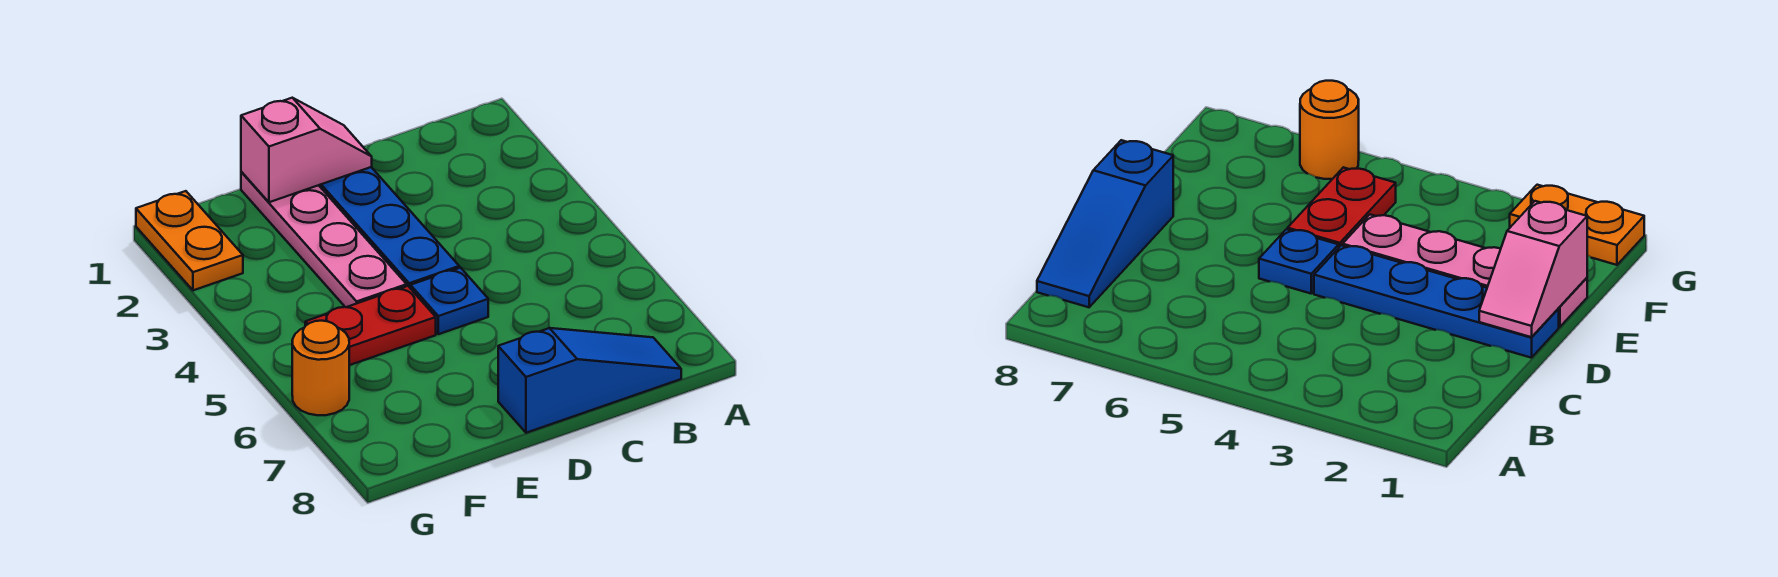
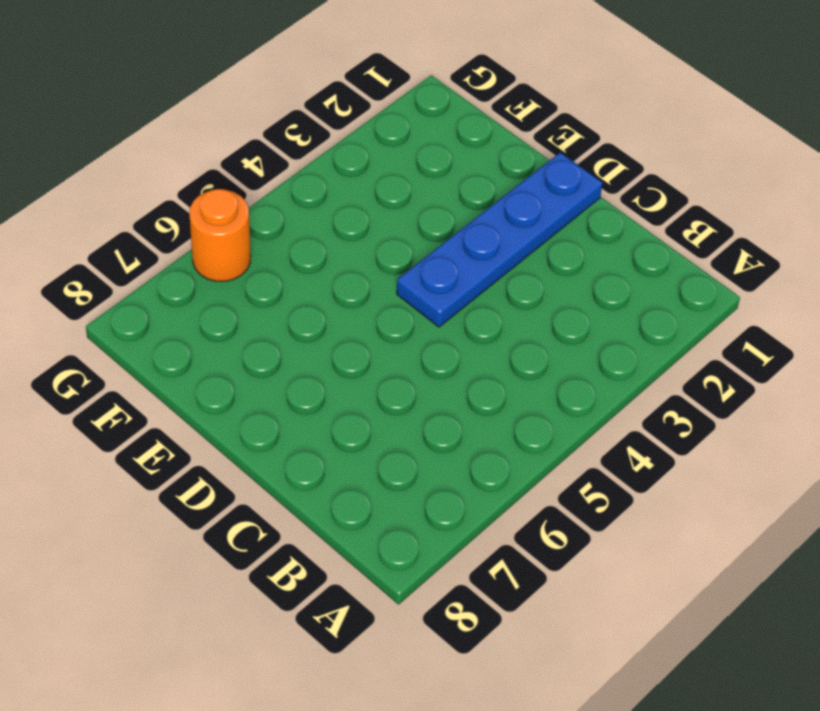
none -> blue slope B8:D8 level 1 top D
none -> blue plate D5 level 1

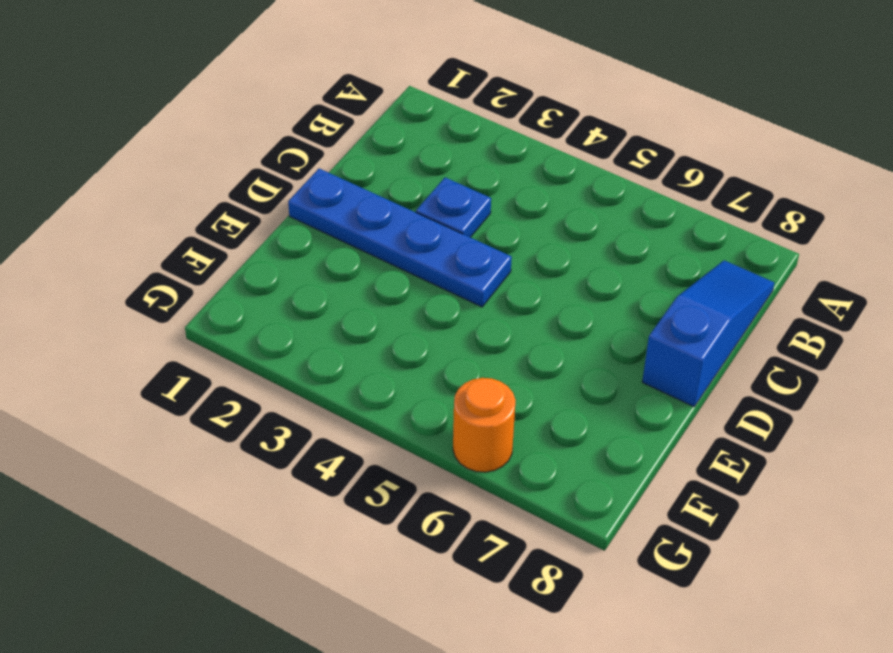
blue plate C3 level 1 -> blue plate D5 level 1
none -> pink plate E1:E4 level 1
none -> red plate E5:F5 level 1

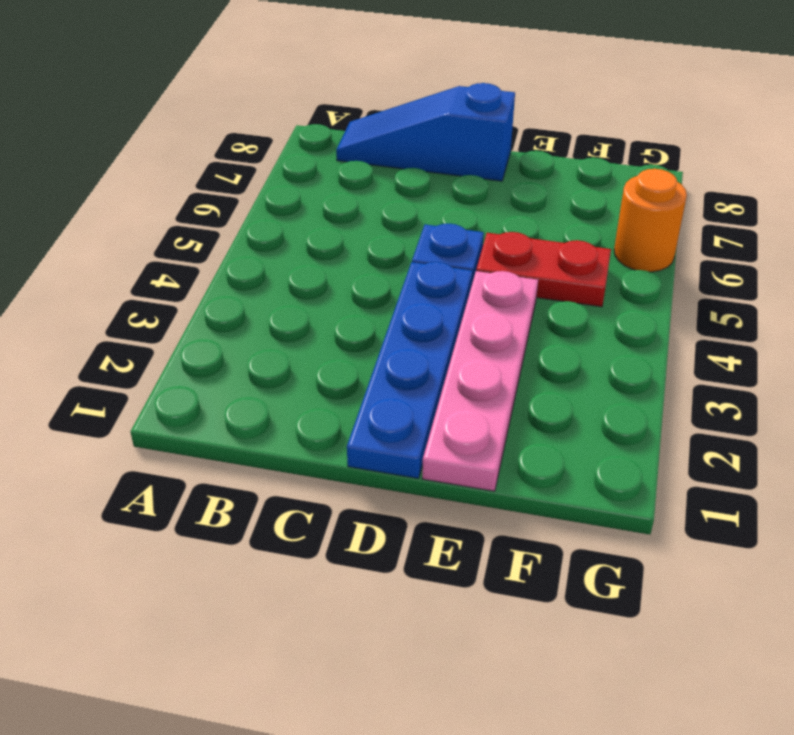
none -> orange plate G1:G2 level 1
none -> pink slope D1:E1 level 2 top E

